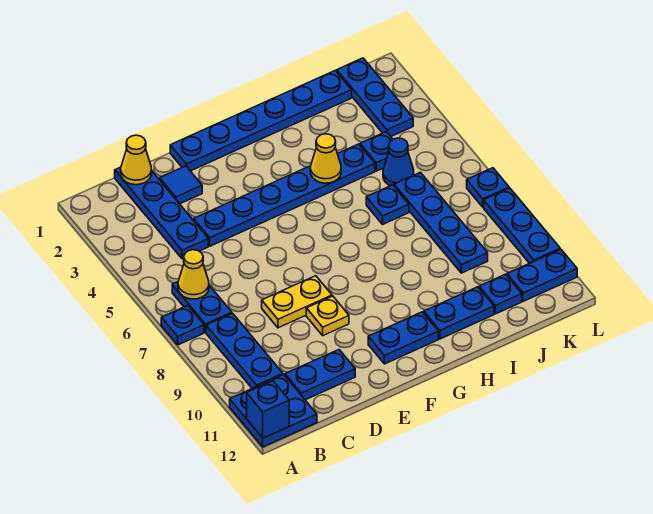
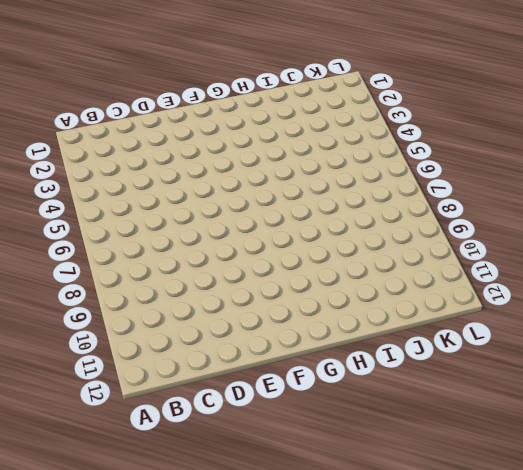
none -> blue plate A7 level 1
none -> blue plate A11:B12 level 1
none -> blue plate B6:B7 level 1

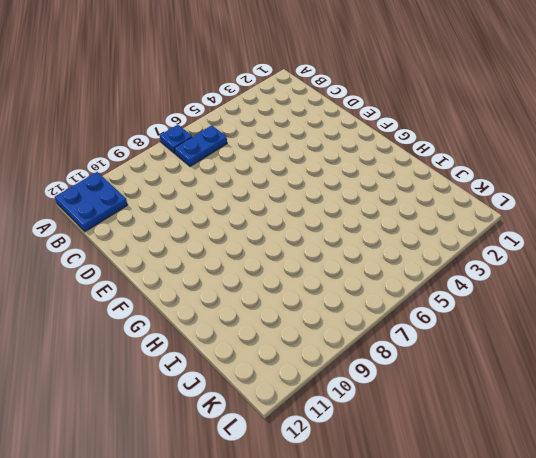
none -> blue plate B8:B10 level 1
none -> blue plate C1:C4 level 1
none -> blue plate C11:D11 level 1

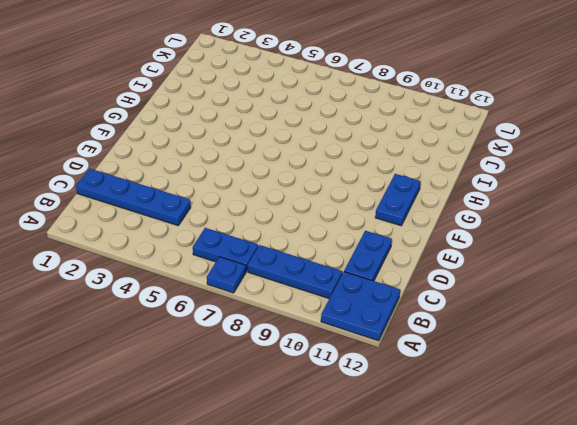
none -> blue tile D2 level 1
none -> blue plate D4:I4 level 1
none -> yellow plate D8:E8 level 1

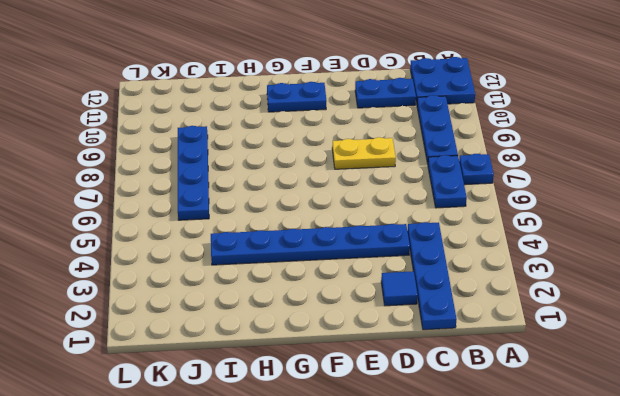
none -> blue plate E1:J1 level 1
none -> yellow plate E9 level 1
none -> blue plate H11:I11 level 1

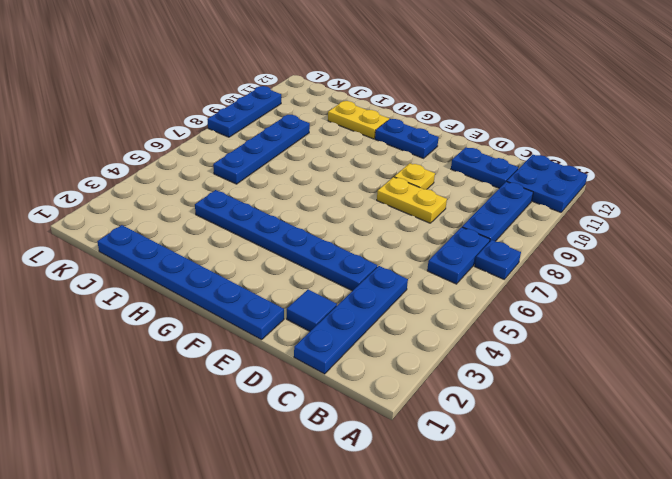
yellow plate H11:I11 level 1 -> blue plate H11:I11 level 1
none -> blue plate I6 level 1
none -> blue plate J4 level 1
none -> blue cone J5 level 1

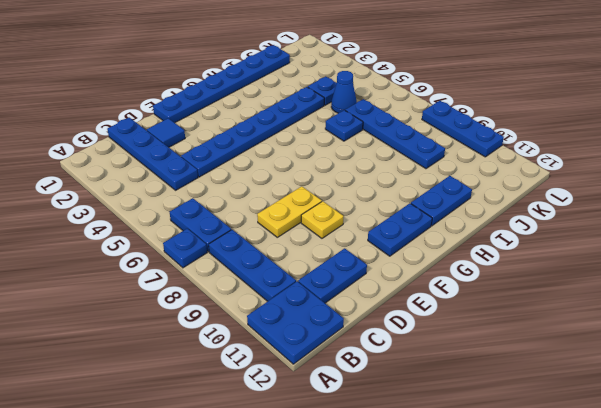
none -> blue plate J11 level 1
none -> blue plate K1:K3 level 1
none -> blue plate K11:L11 level 1

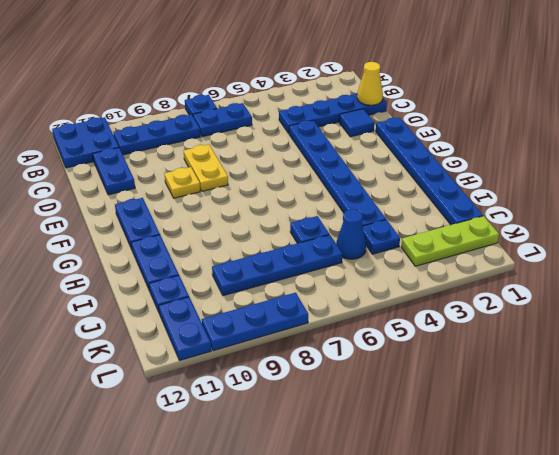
lime plate K1:K3 level 1 -> blue plate K1:K3 level 1
none -> blue plate L7 level 1
none -> blue brick A12 level 2
none -> yellow cone B6 level 2

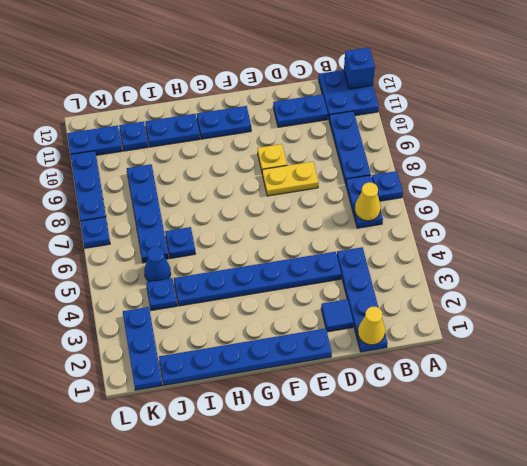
none -> yellow cone H4 level 2

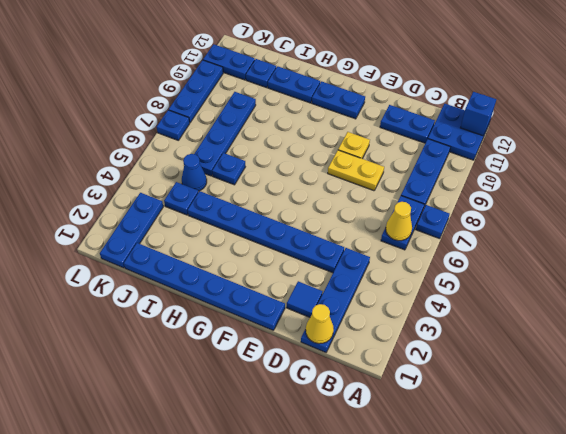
none -> yellow cone H4 level 2

